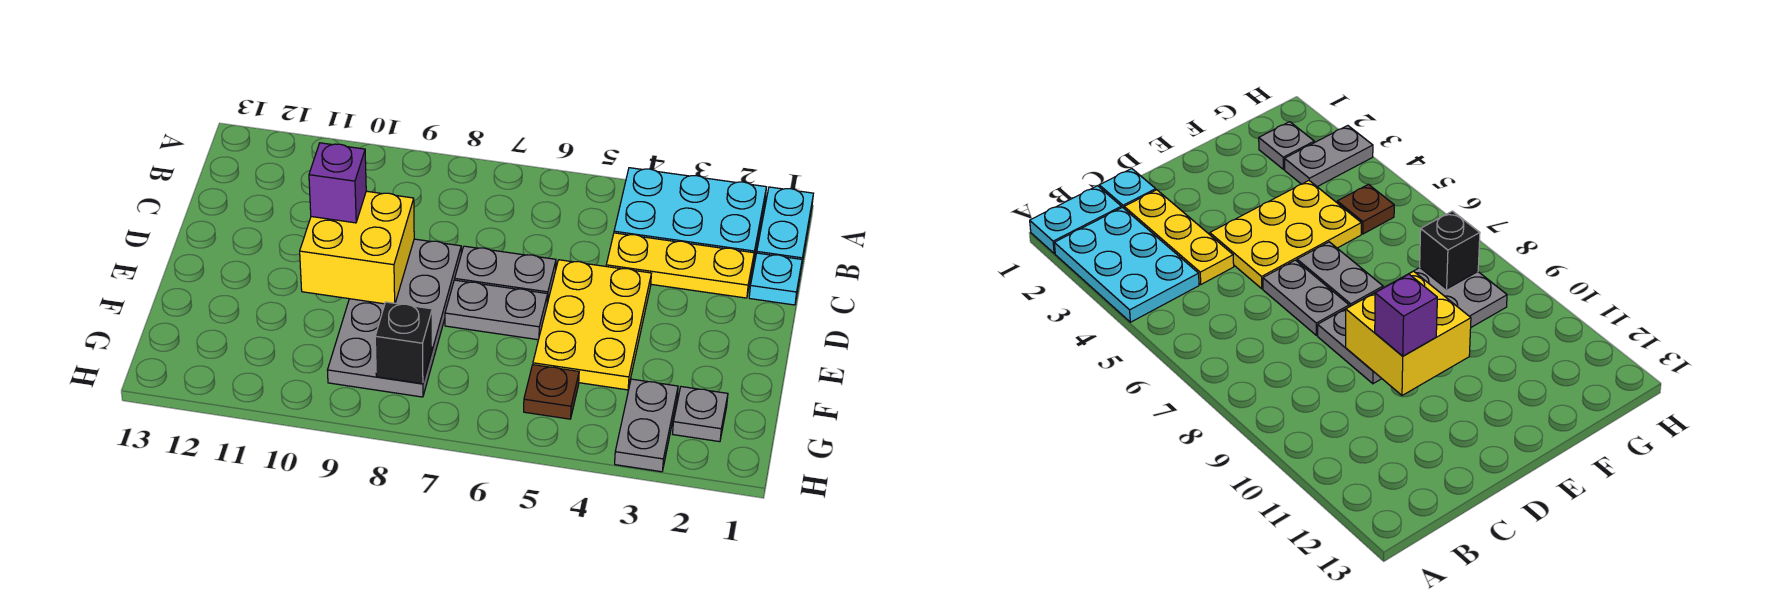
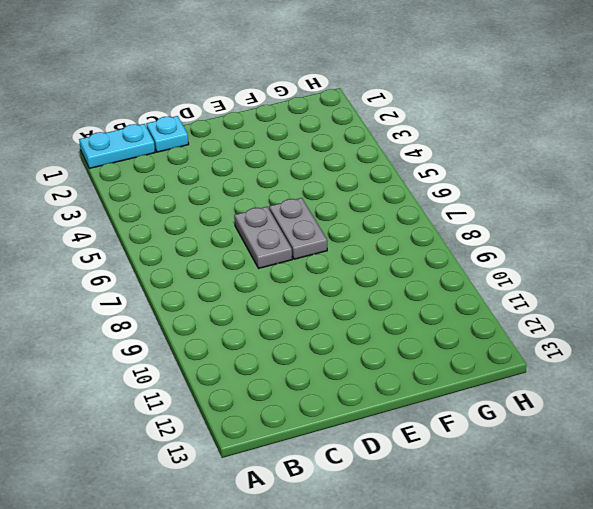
none -> cyan plate A2:B4 level 1
none -> yellow plate C2:C4 level 1
none -> yellow plate D4:F5 level 1

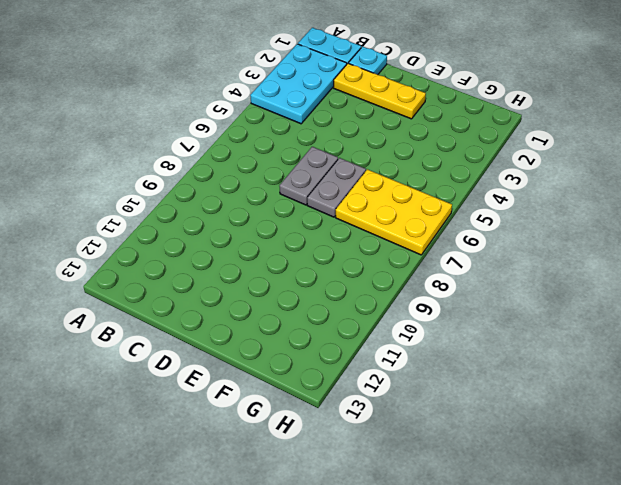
yellow plate C2:E2 level 1 -> yellow plate C2:C4 level 1
yellow plate F6:H7 level 1 -> yellow plate D4:F5 level 1
none -> grey plate D8:G9 level 1
none -> grey plate G2 level 1
none -> grey plate G3:H3 level 1

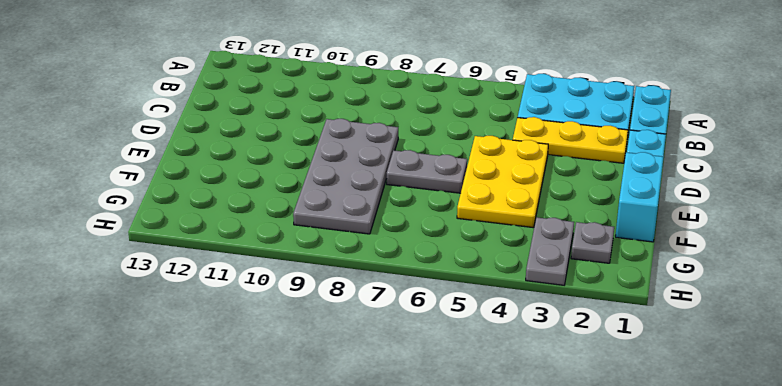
cyan brick E1:F1 level 1 -> none
none -> grey plate D6:D7 level 1
none -> brown plate G5 level 1
none -> yellow brick D9:E10 level 2

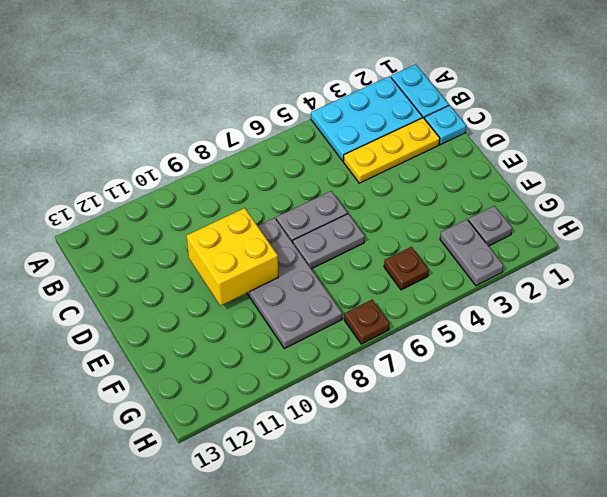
brown plate H7 level 1 -> none
none -> yellow plate D4:F5 level 1
none -> black brick G8 level 2
none -> purple brick D10 level 3

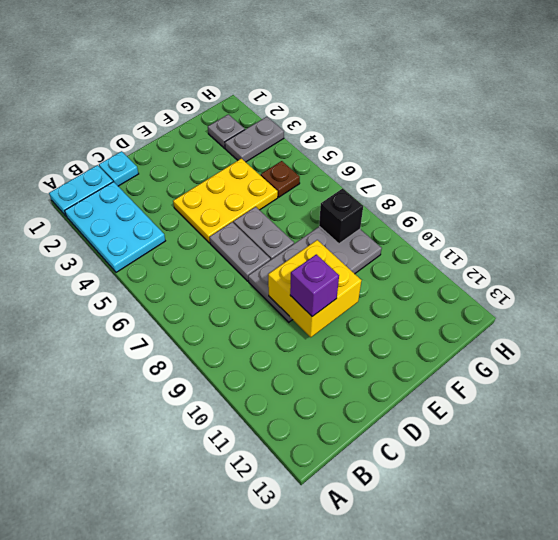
none -> yellow plate C2:C4 level 1

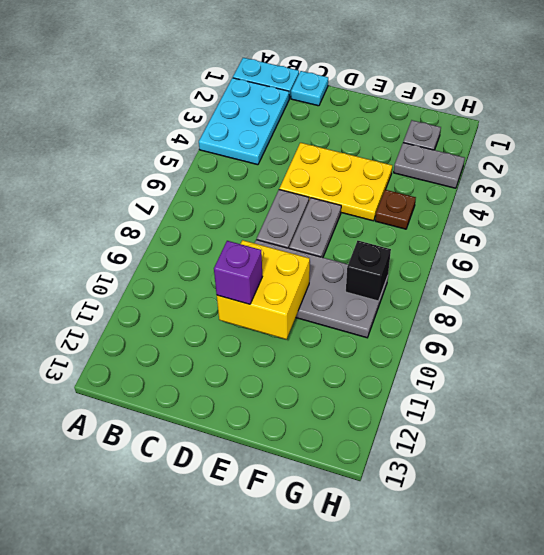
none -> yellow plate C2:C4 level 1

